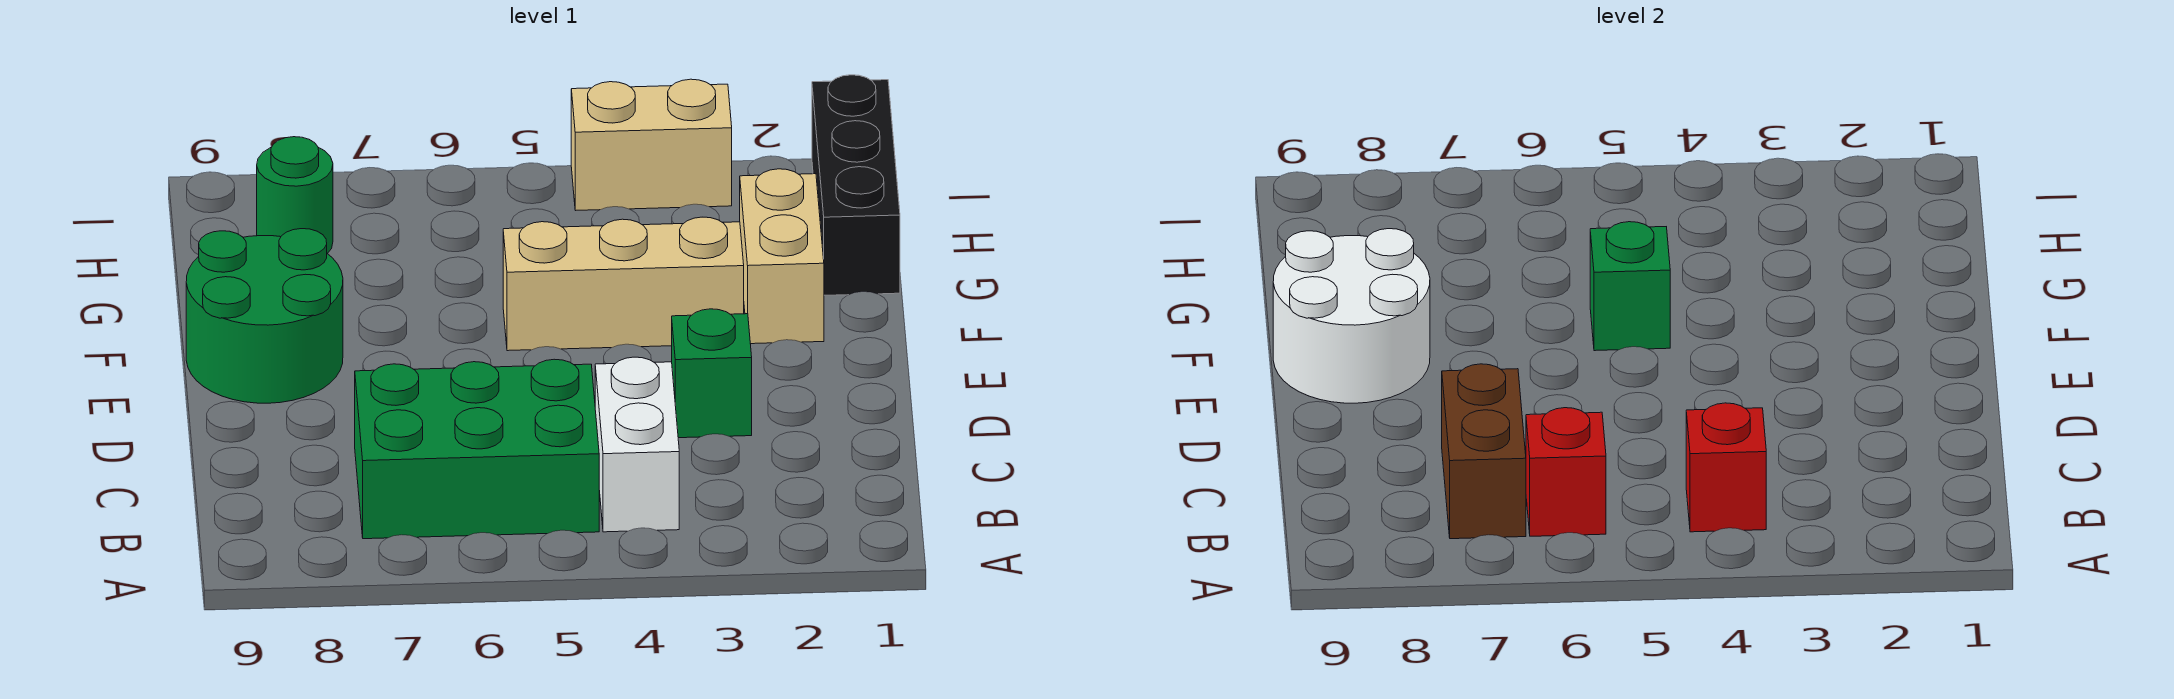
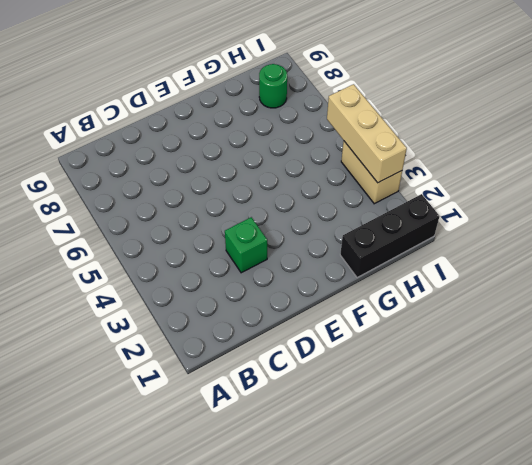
tan brick I3:I5 level 2 -> tan brick F3:F5 level 1
none -> white brick B4:C4 level 1
none -> green brick B5:C7 level 1
none -> green round brick E8:F9 level 1

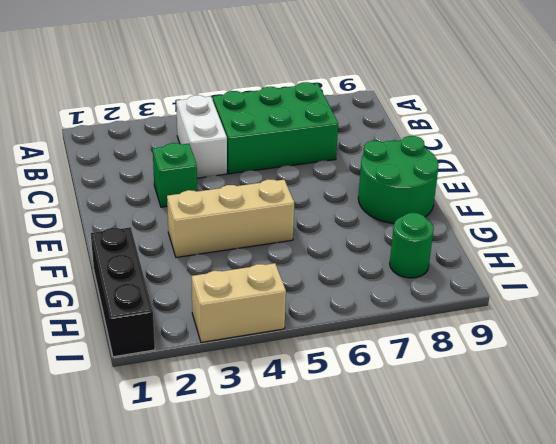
none -> tan brick F2:G2 level 1
none -> red brick B4 level 2
none -> red brick B6 level 2

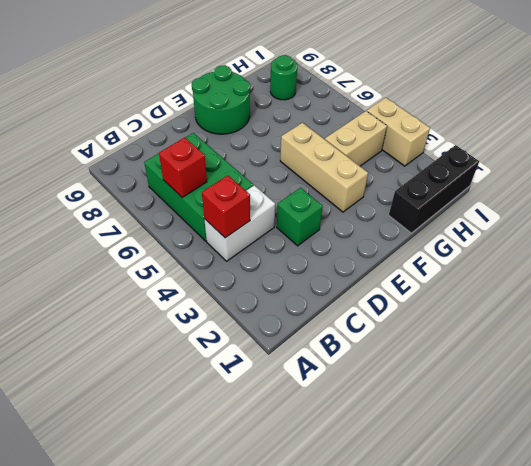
tan brick G4:H4 level 1 -> tan brick F2:G2 level 1
none -> brown brick B7:C7 level 2
none -> white round brick E8:F9 level 2
none -> green brick F5 level 2

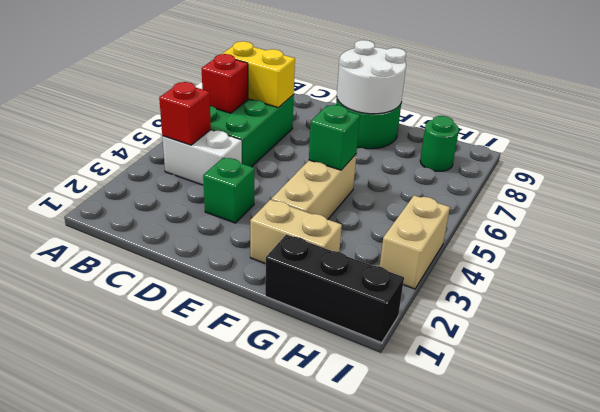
yellow brick B7:C7 level 2 -> brown brick B7:C7 level 2

